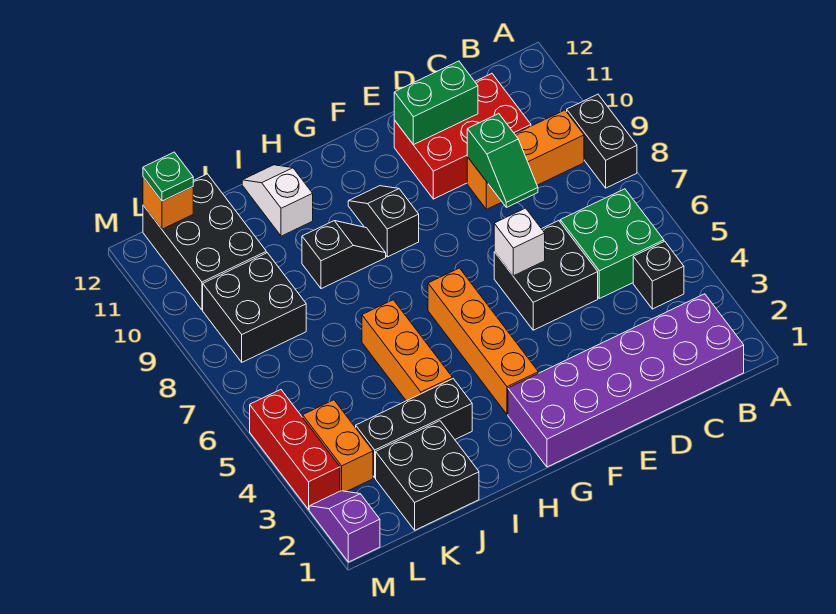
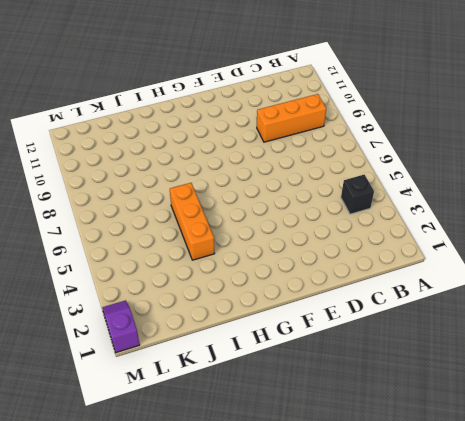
none -> black brick A8:A9 level 1
none -> purple brick B1:G2 level 1
none -> green brick B5:C6 level 1

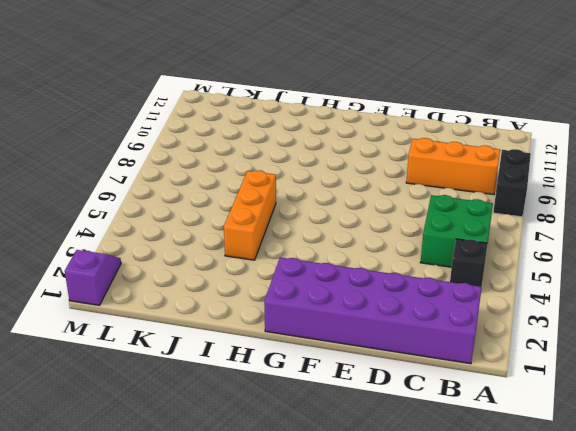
none -> red brick C10:E11 level 1
none -> black brick D5:E6 level 1
none -> orange brick G3:G6 level 1

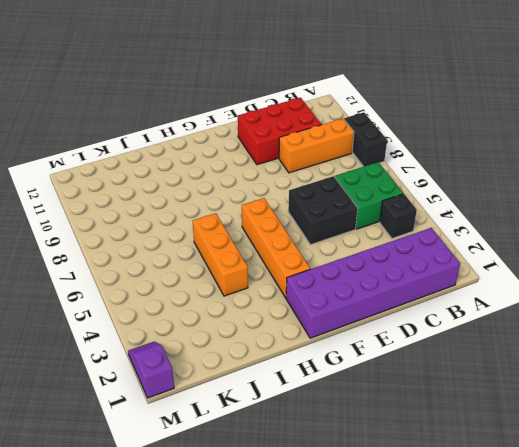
none -> black slope G9:G10 level 1 top 9
none -> black slope H9:I9 level 1 top I
none -> black brick I3:K3 level 1

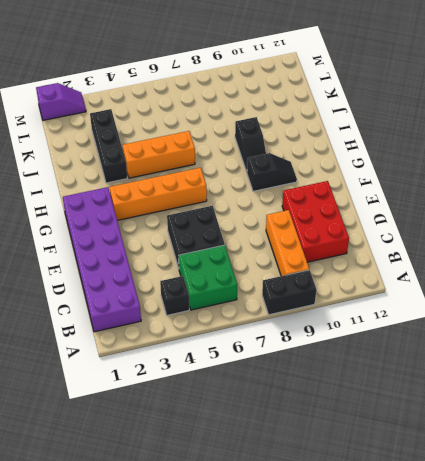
none -> white slope I11:I12 level 1 top 11
none -> black brick J1:K2 level 1
none -> black brick K8:L9 level 1

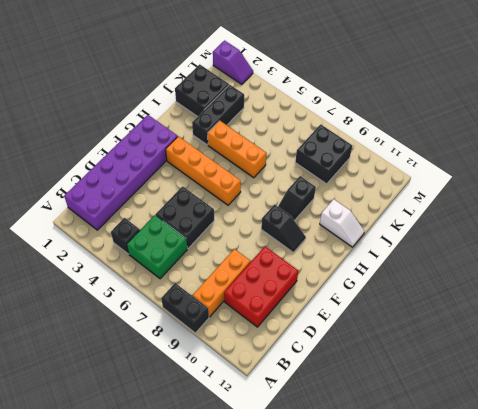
none -> black brick K10:L12 level 1
none -> orange brick L3:L4 level 1
none -> red brick M3:M5 level 1

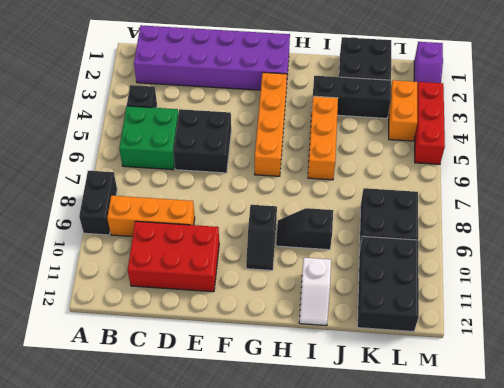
none -> green slope D8:D9 level 2 top 9
none -> green brick D11:E11 level 2
none -> white brick E6 level 2

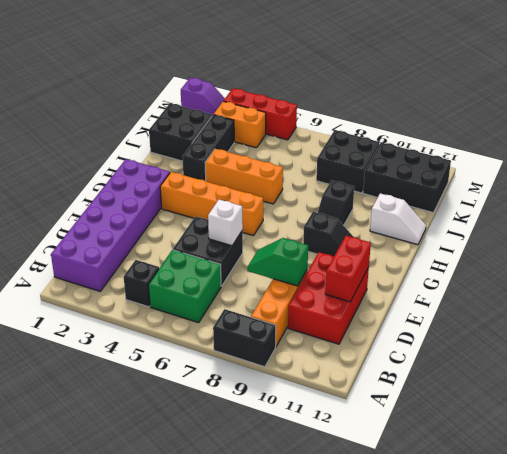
red brick D11:E11 level 2 -> green brick D11:E11 level 2
none -> orange brick L12 level 2
none -> green plate L12 level 3

